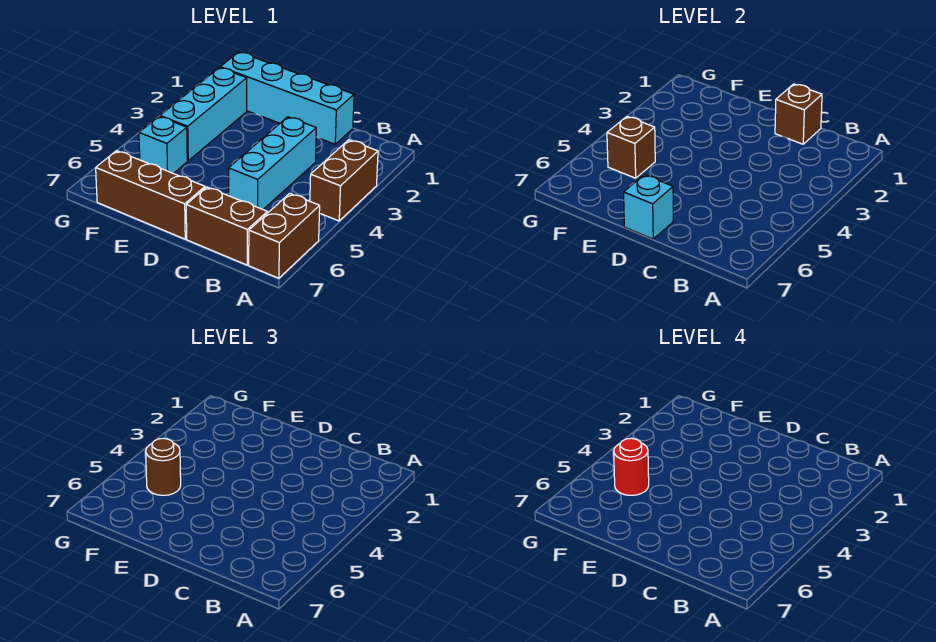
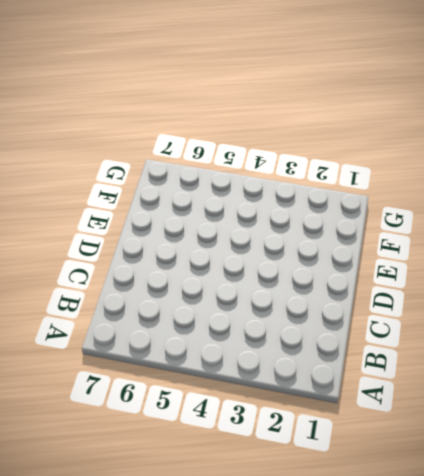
none -> brown brick A3:A4 level 1
none -> brown brick A6:A7 level 1
none -> brown brick B7:C7 level 1

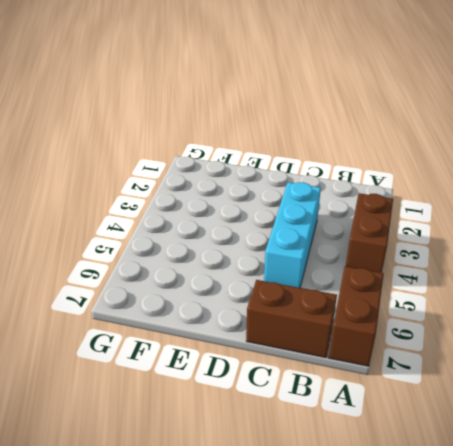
none -> cyan brick C1:F1 level 1
none -> brown brick D7:F7 level 1
none -> cyan brick F2:F4 level 1

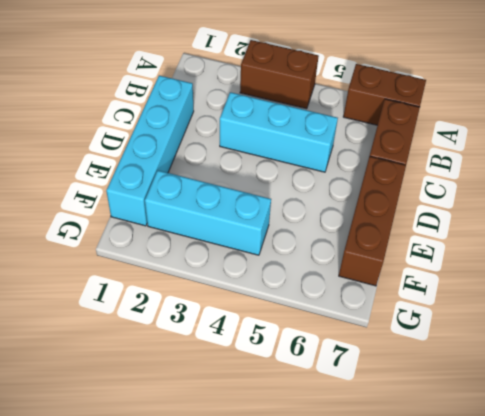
none -> cyan brick F5 level 1
none -> brown brick C1 level 2
none -> cyan brick D7 level 2

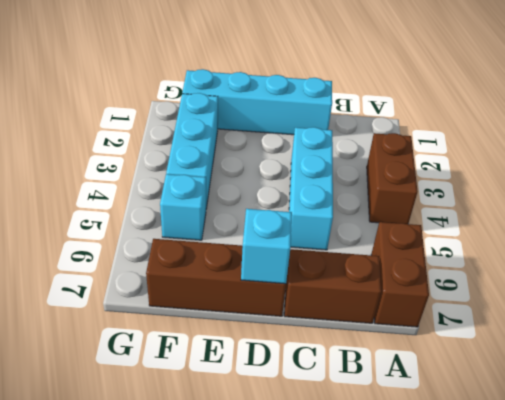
none -> brown brick C1 level 2
none -> brown brick F5 level 2
none -> brown round brick F5 level 3

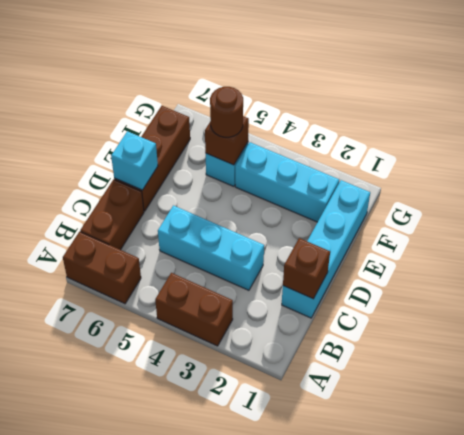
none -> red round brick F5 level 4

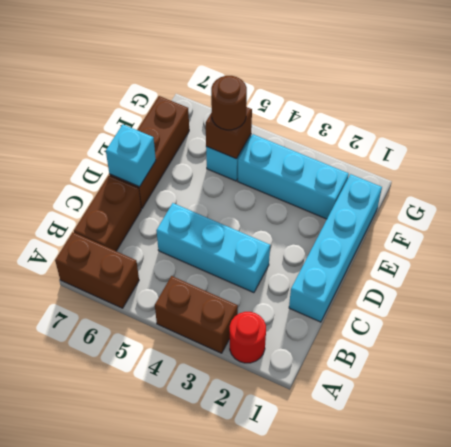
red round brick A2 level 1 -> red round brick F5 level 4
none -> brown brick C1 level 2

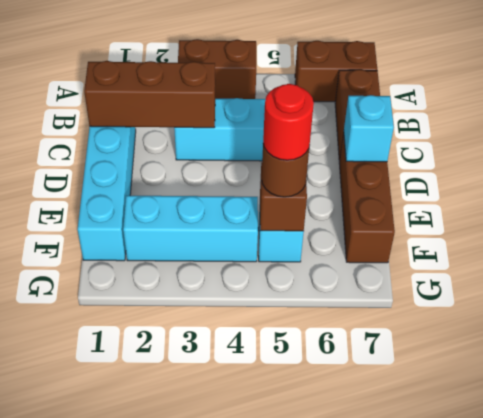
brown brick C1:C3 level 2 -> brown brick C1 level 2

